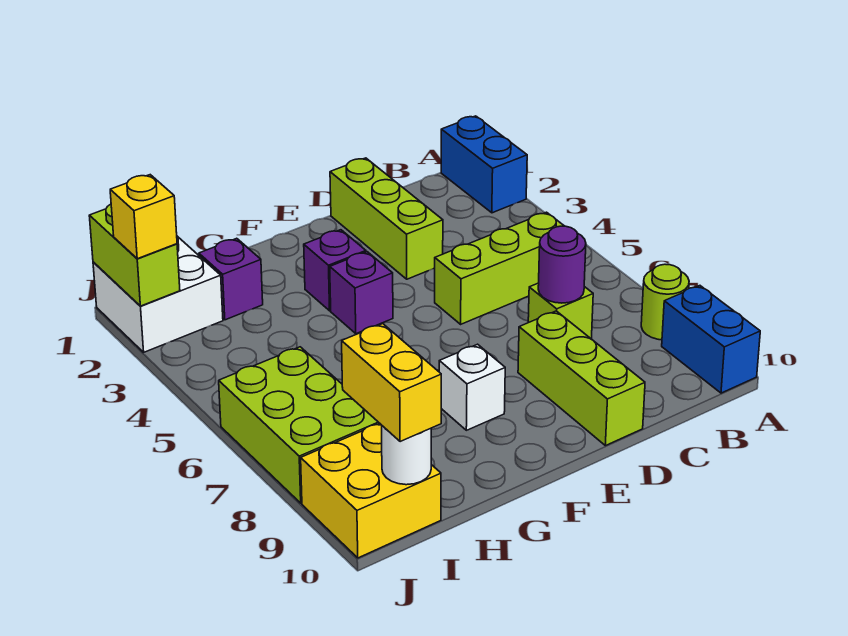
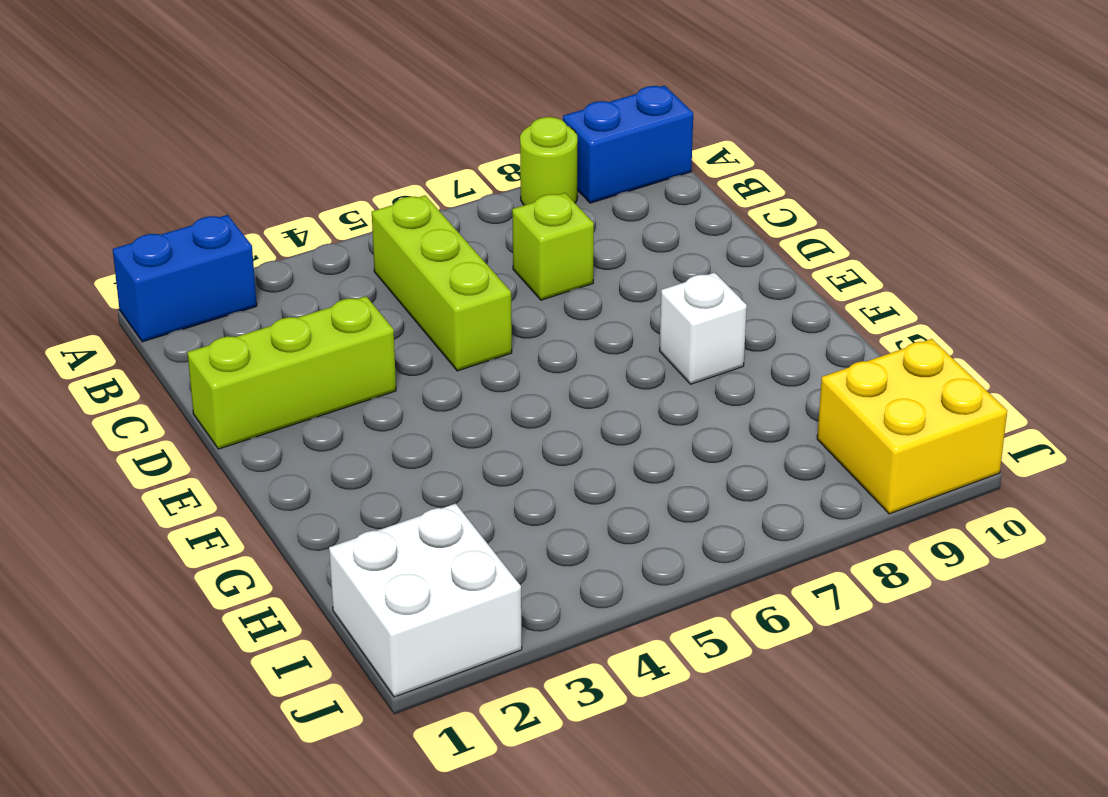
none -> lime brick D8:D10 level 1
none -> purple brick F3 level 1
none -> purple brick F4 level 1

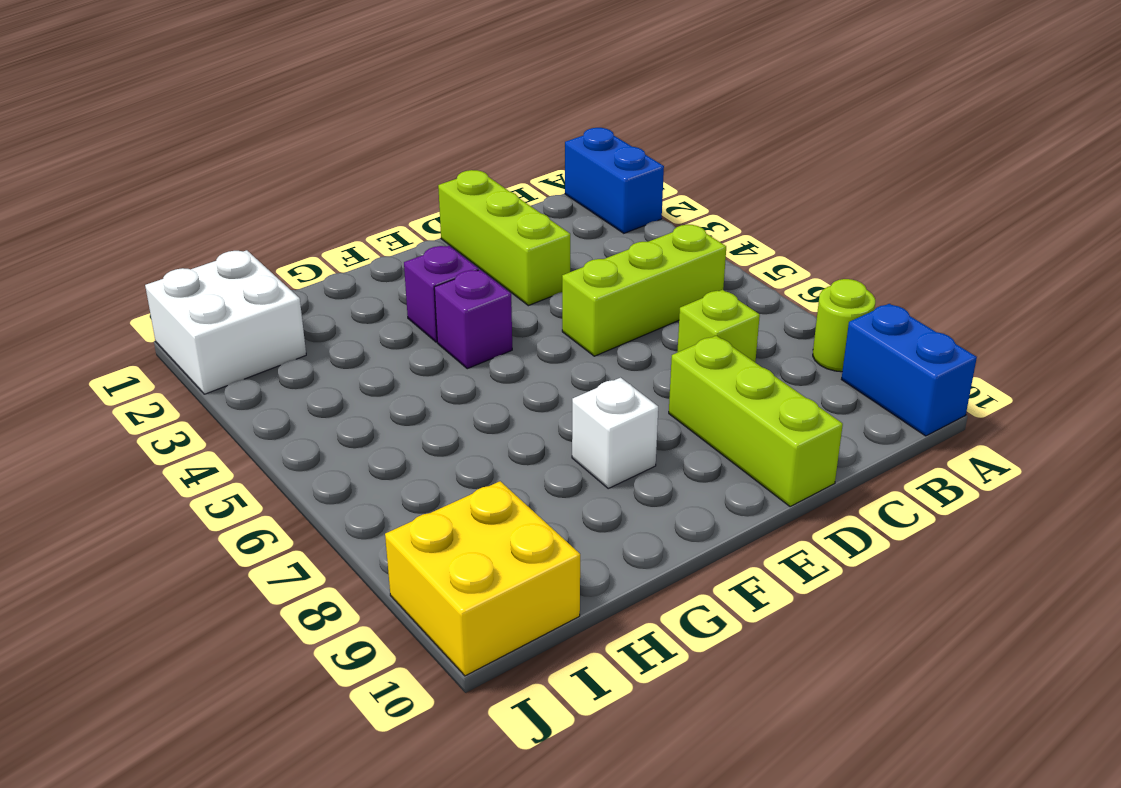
none -> purple brick H2 level 1
none -> lime brick I6:J8 level 1
none -> purple round brick C7 level 2

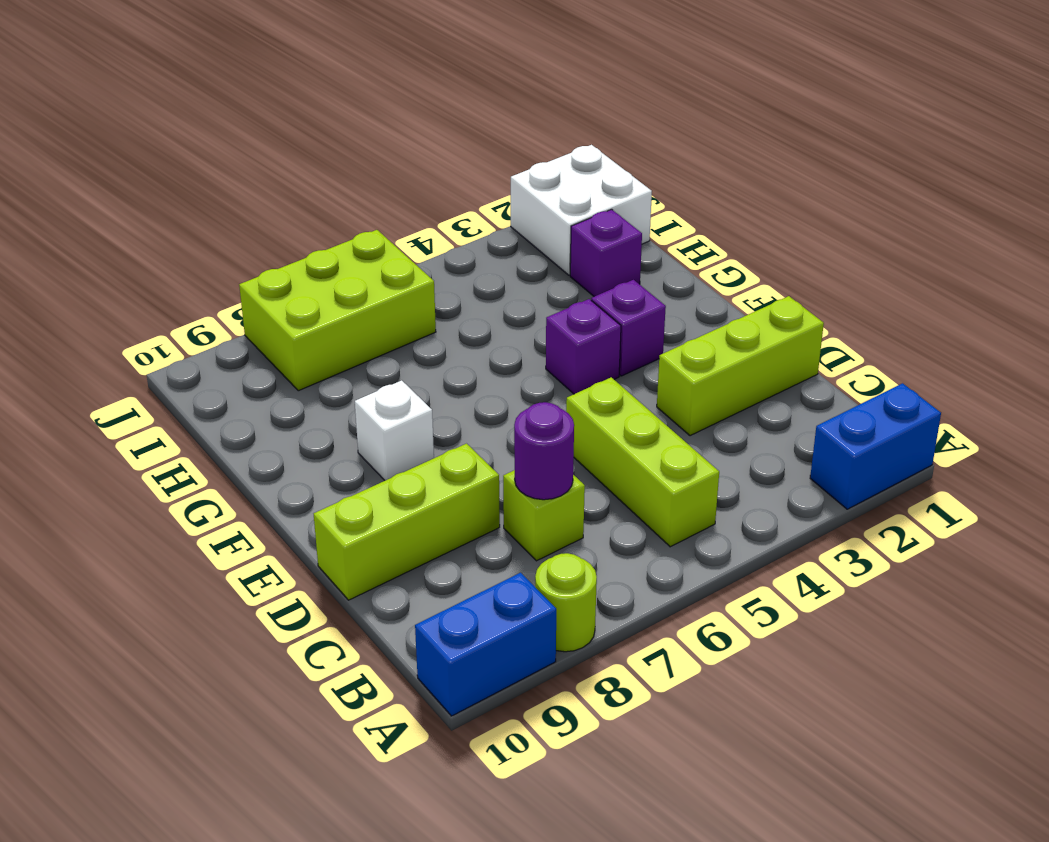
none -> yellow brick I9:J10 level 1
none -> white round brick I10 level 2
none -> lime brick J1:J2 level 2

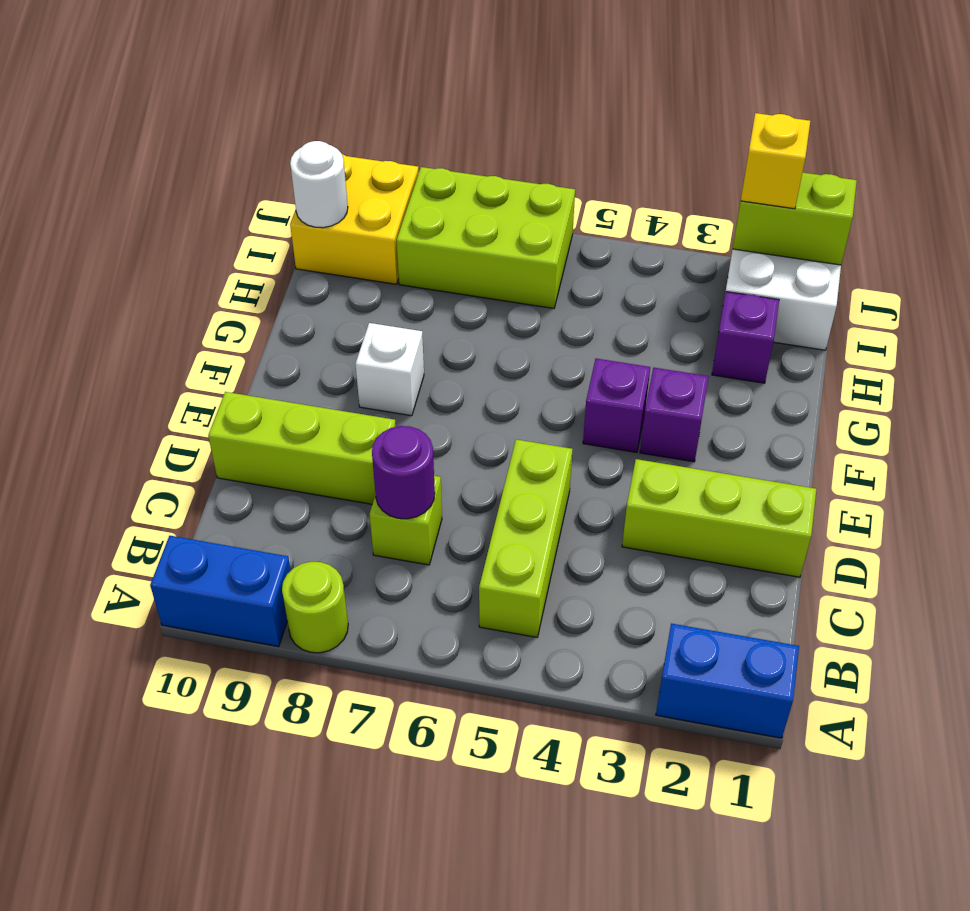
none -> yellow brick I9:I10 level 3

